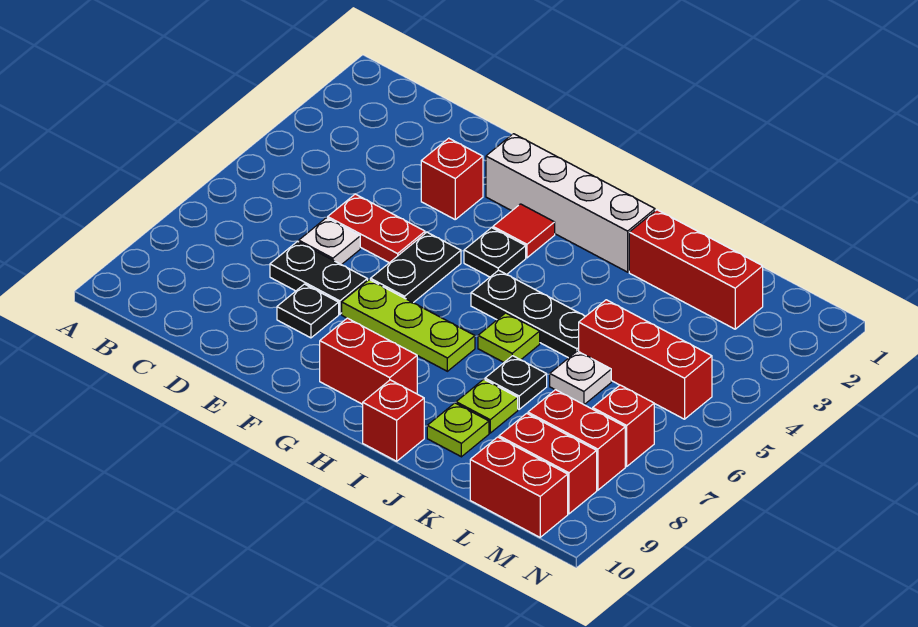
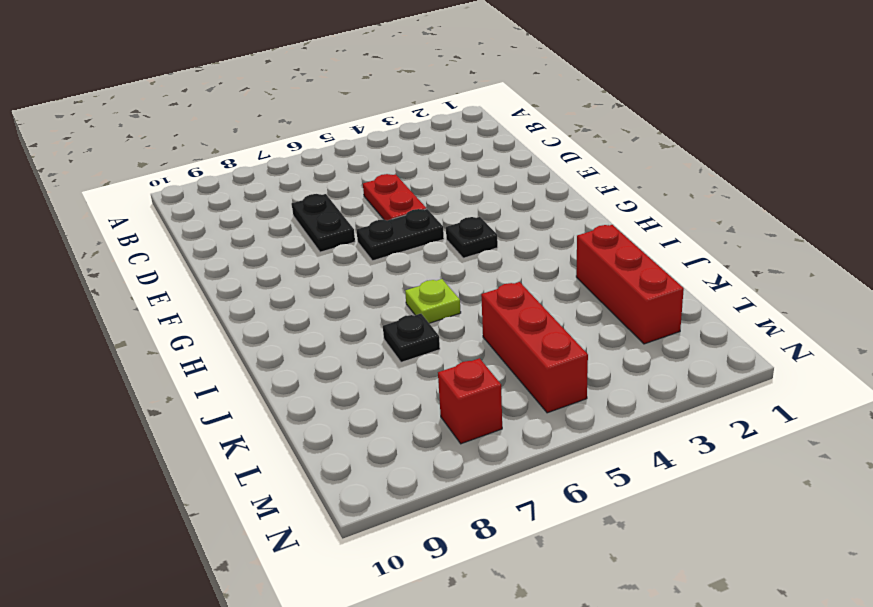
none -> white plate D6 level 1
none -> red brick E3 level 1
none -> black plate E8 level 1

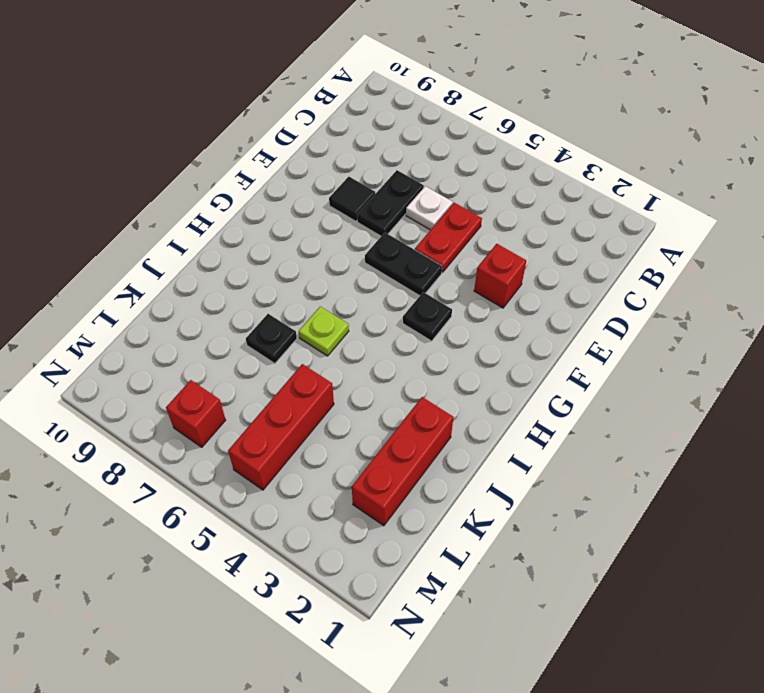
black tile E8 level 1 -> black plate E8 level 1
none -> white brick F2:I2 level 1
none -> lime plate F7:H7 level 1
none -> red tile G3 level 1

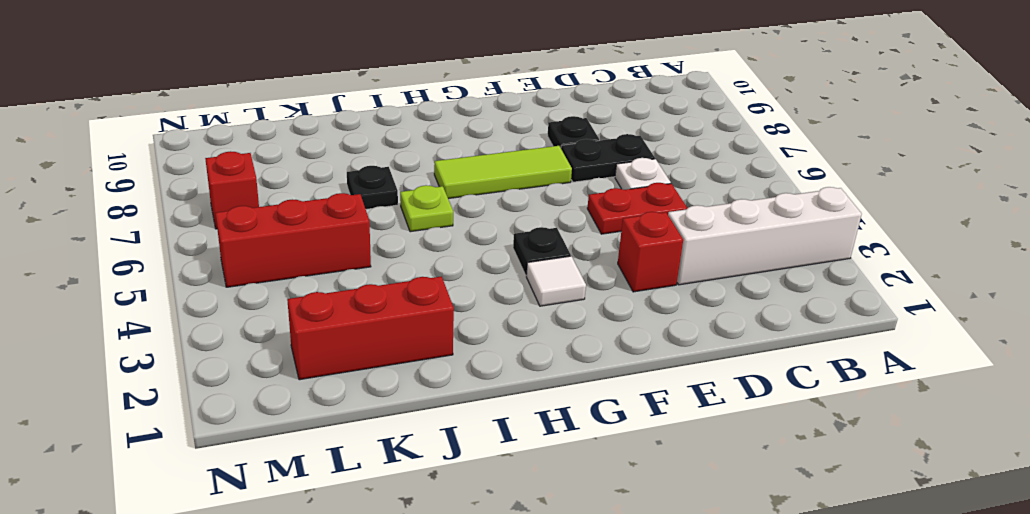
white brick A3:D3 level 1 -> white brick F2:I2 level 1
lime tile F7:H7 level 1 -> lime plate F7:H7 level 1
white tile G3 level 1 -> red tile G3 level 1
none -> black plate F5:F6 level 1
none -> red brick G9:H9 level 1
none -> black plate H5:J5 level 1

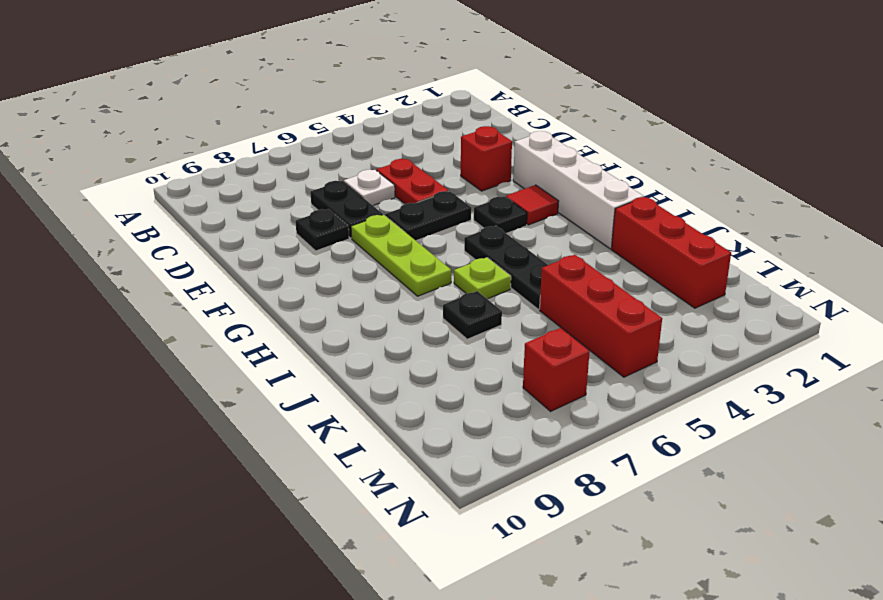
none -> red brick G9:H9 level 1
none -> red brick I10 level 1
none -> lime plate J8 level 1

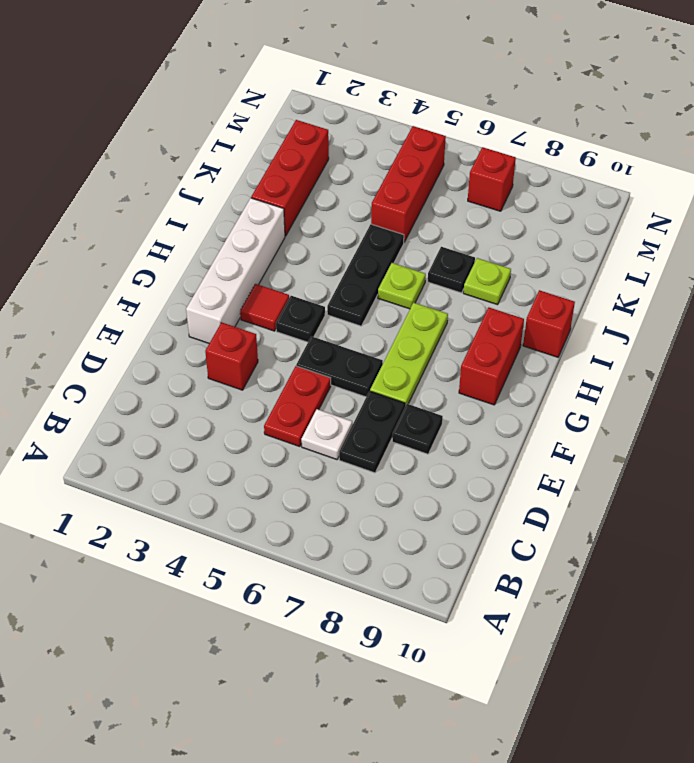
none -> lime plate J9 level 1
none -> white plate K6 level 1
none -> red brick L8:M8 level 1

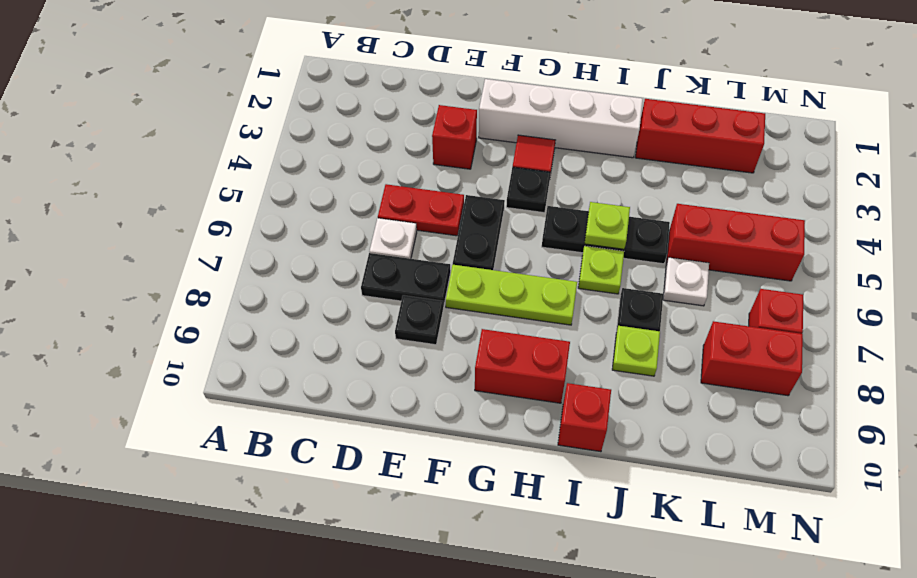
lime plate I5 level 2 -> lime plate J9 level 1
none -> red brick L9:M9 level 1
none -> red brick L10:M10 level 1

